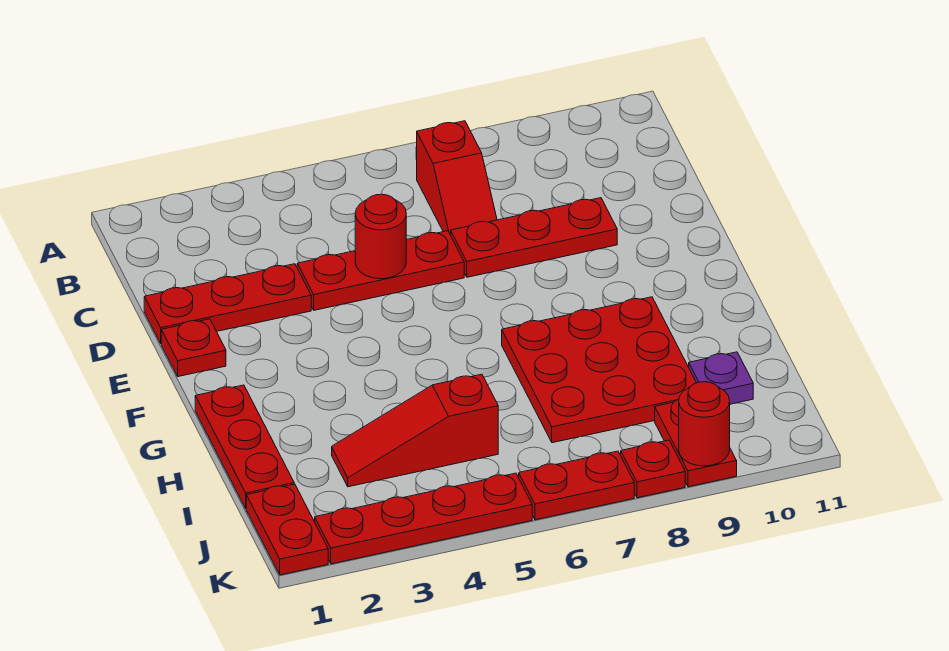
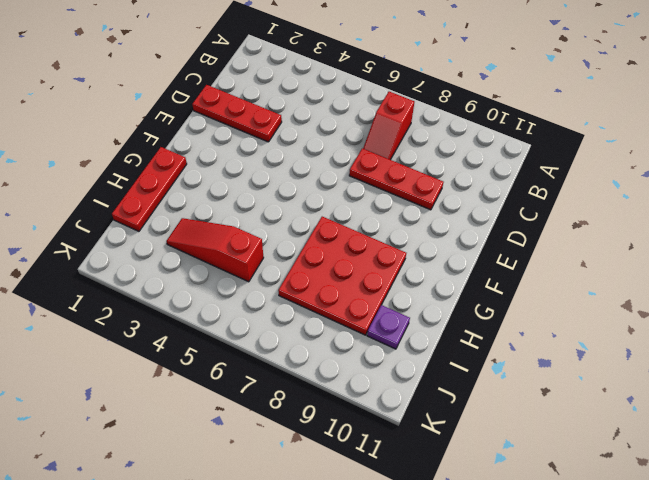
none -> red plate D4:D6 level 1
none -> red plate E1 level 1
none -> red plate J1:K1 level 1

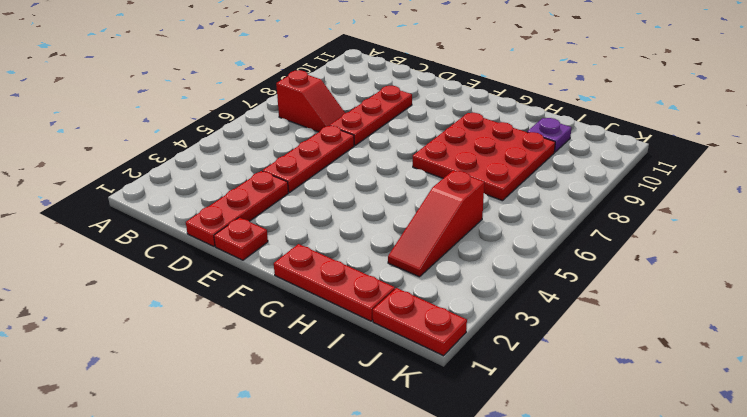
none -> red plate J9:K9 level 1
none -> red plate K2:K5 level 1
none -> red plate K6:K7 level 1

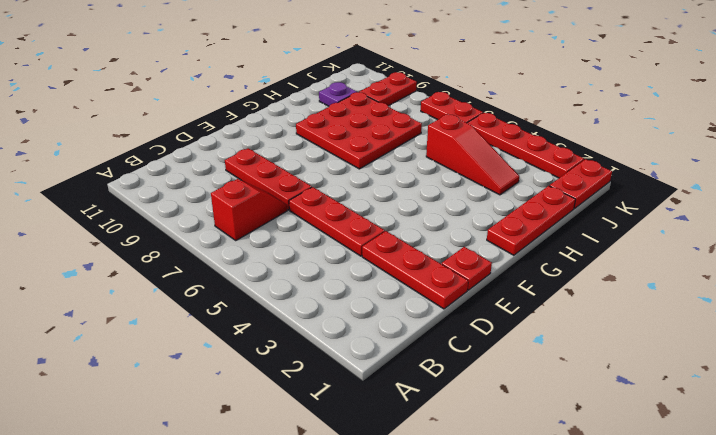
none -> red plate K8 level 1
none -> red round brick D5 level 2
none -> red round brick K9 level 2

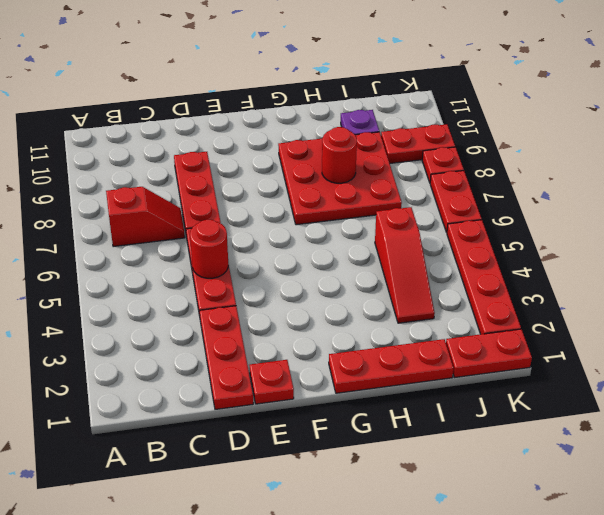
red round brick H8 level 2 -> red round brick K9 level 2

